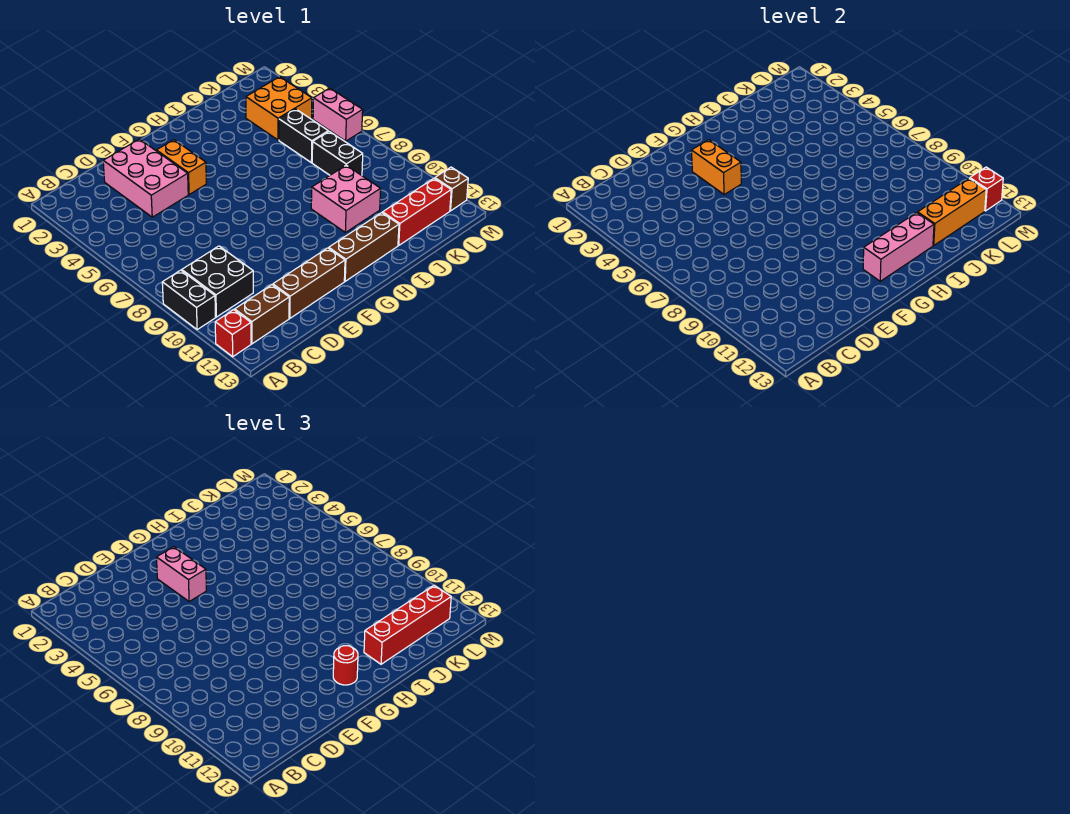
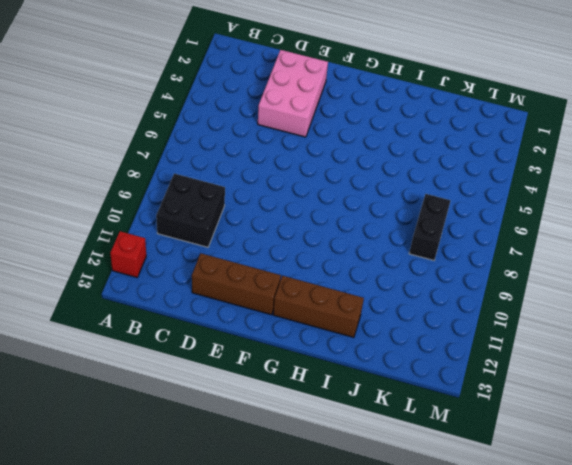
none -> black brick A9:A10 level 1
none -> brown brick B12:C12 level 1
none -> orange brick F3:F4 level 1

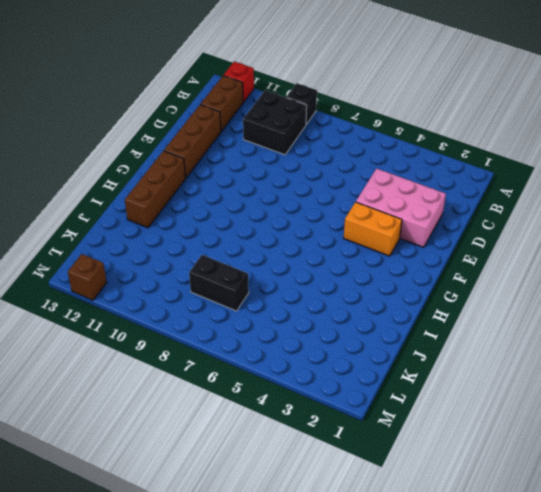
black brick A9 level 1 -> black brick A9:A10 level 1
none -> pink brick I9:J10 level 1
none -> red brick J12:L12 level 1
none -> orange brick K3:L4 level 1

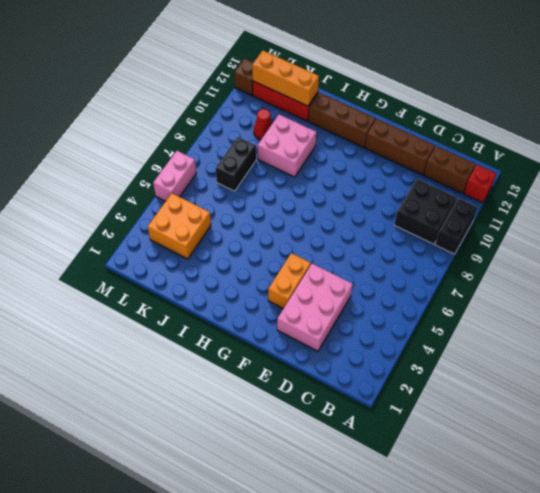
red cone K10 level 1 -> none
none -> black brick K5:K6 level 1
none -> orange brick F3:F4 level 2
none -> pink brick G12:I12 level 2

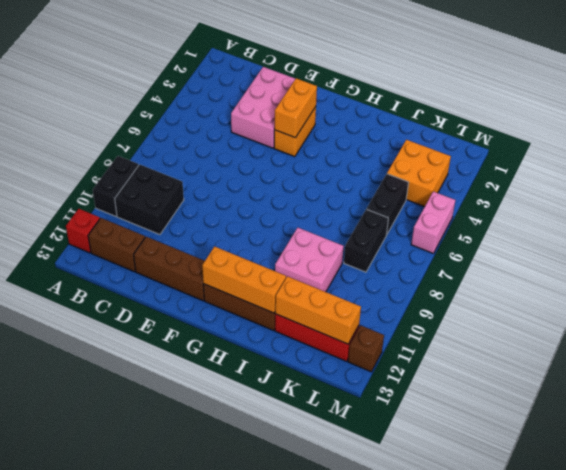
orange brick G12:I12 level 2 -> pink brick G12:I12 level 2
none -> red brick M12 level 2
none -> pink brick F3:F4 level 3
none -> red round brick G12 level 3

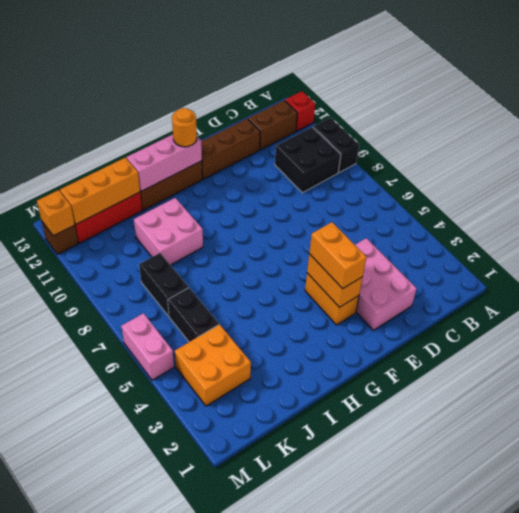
orange brick F3:F4 level 3 -> pink brick F3:F4 level 3
orange round brick G12 level 3 -> red round brick G12 level 3
orange brick M12 level 2 -> red brick M12 level 2
none -> red brick I12:L12 level 3

